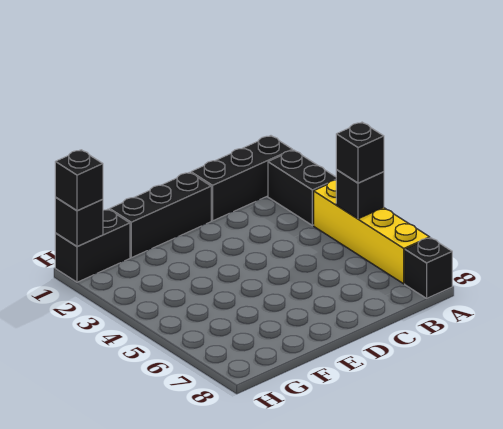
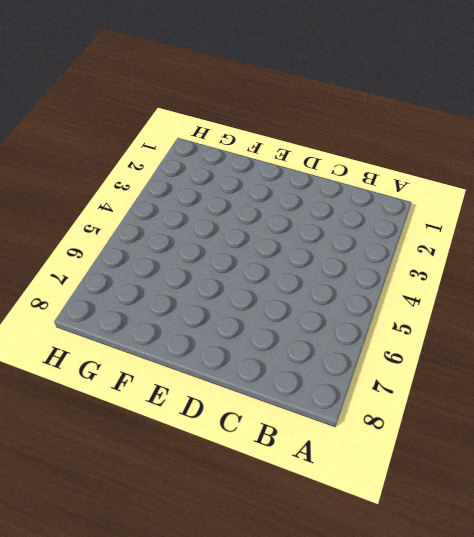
none -> black brick A1:C1 level 1
none -> black brick A2:A3 level 1

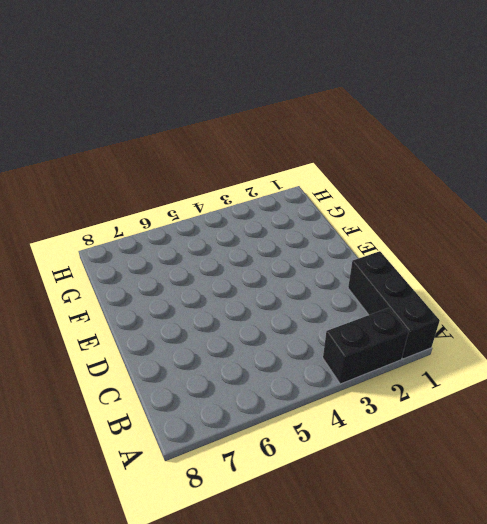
none -> yellow brick A4:A7 level 1
none -> black brick A8 level 1

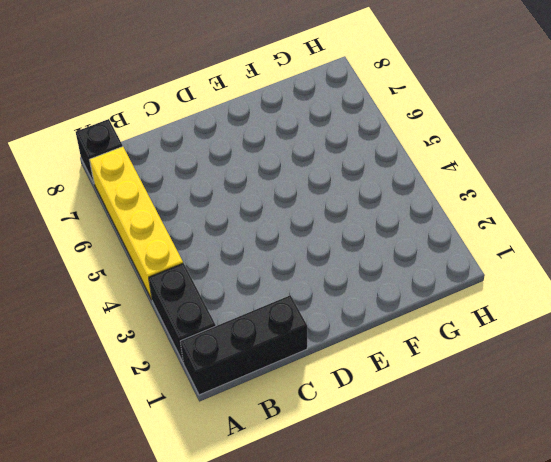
none -> black brick D1:F1 level 1
none -> black brick G1:H1 level 1

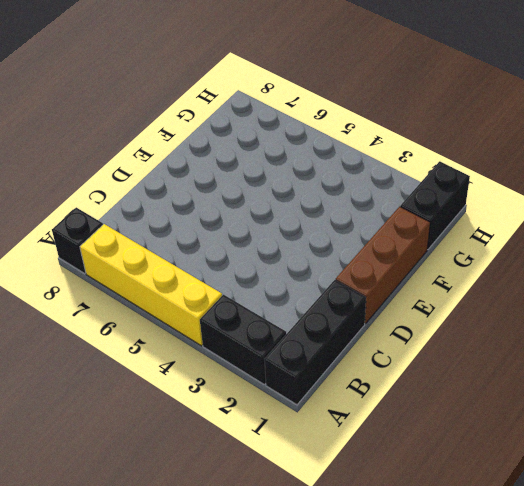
brown brick D1:F1 level 1 -> black brick D1:F1 level 1
none -> black brick A5 level 2
none -> black brick H1 level 2

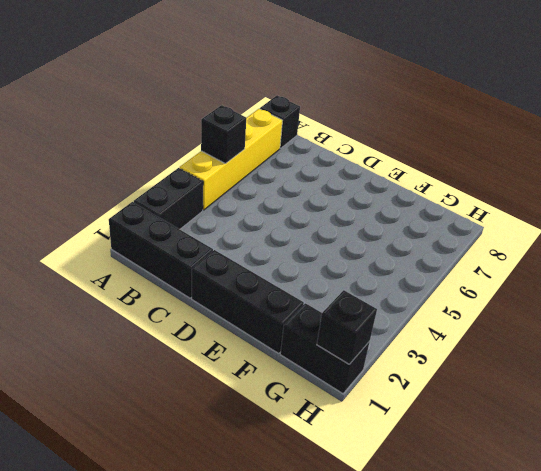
none -> black brick A5 level 3
none -> black brick H1 level 3

